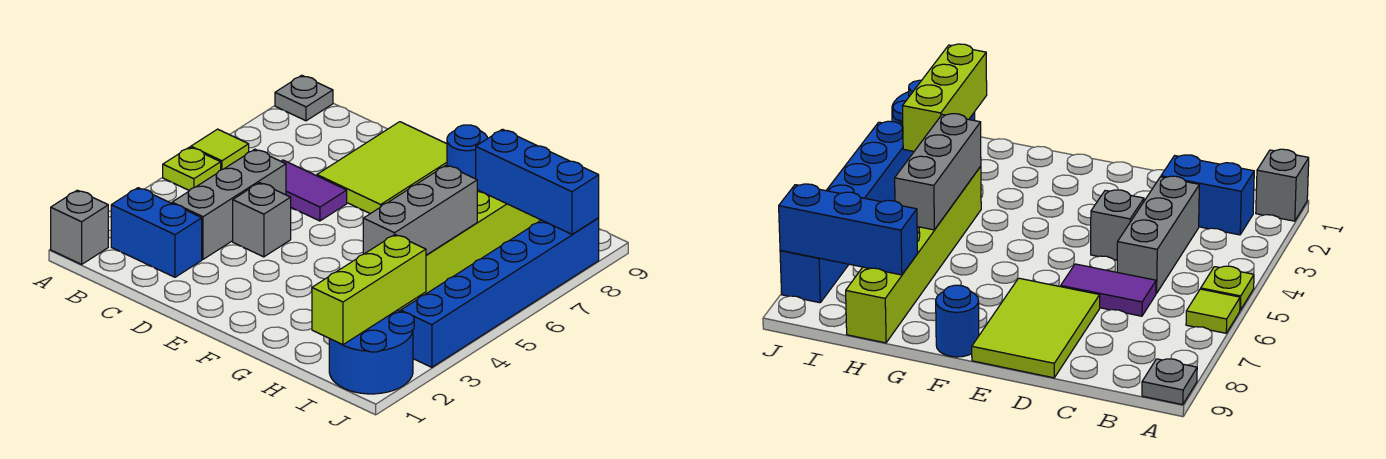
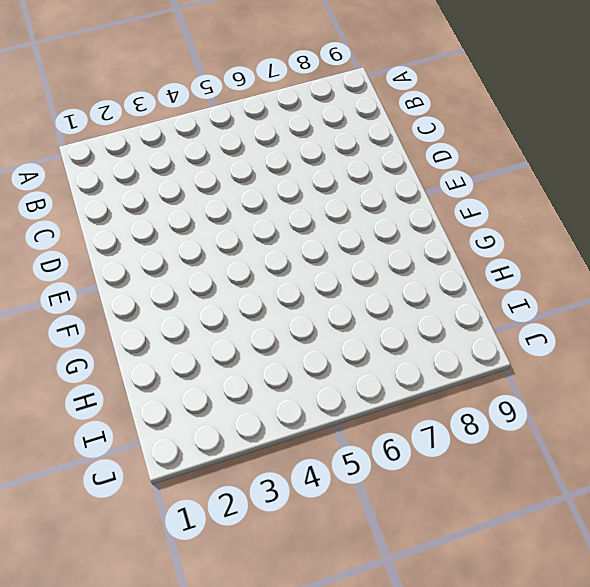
none -> grey brick A1 level 1
none -> lime plate A5 level 1
none -> lime tile A6 level 1

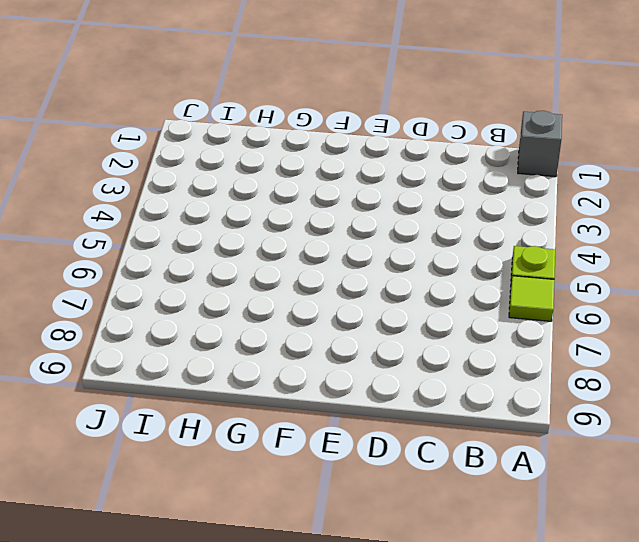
none -> grey plate A9 level 1
none -> blue brick B2:C2 level 1
none -> grey brick C3:C5 level 1

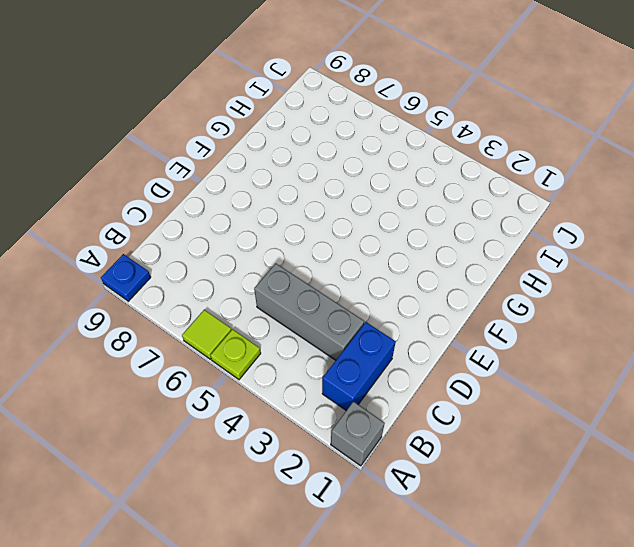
blue plate A9 level 1 -> grey plate A9 level 1
none -> purple tile C6:D6 level 1
none -> grey brick D4 level 1
none -> lime tile D7:E9 level 1

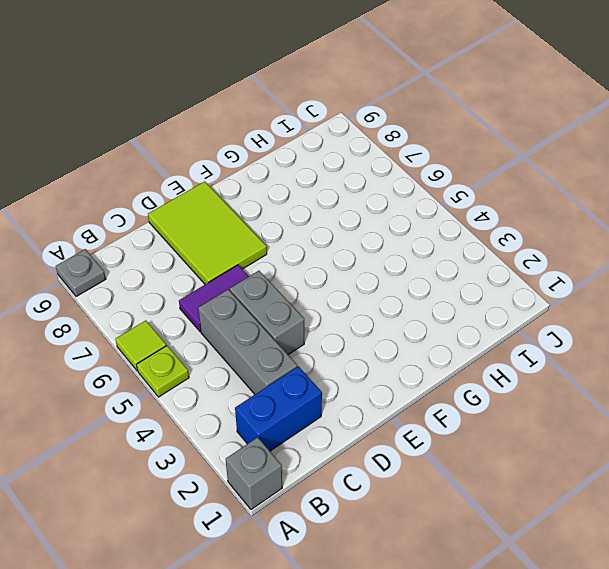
grey brick D4:D5 level 1 -> grey brick D4 level 1
none -> blue round brick F9 level 1
none -> lime brick H4:H9 level 1
none -> blue round brick I1:J2 level 1

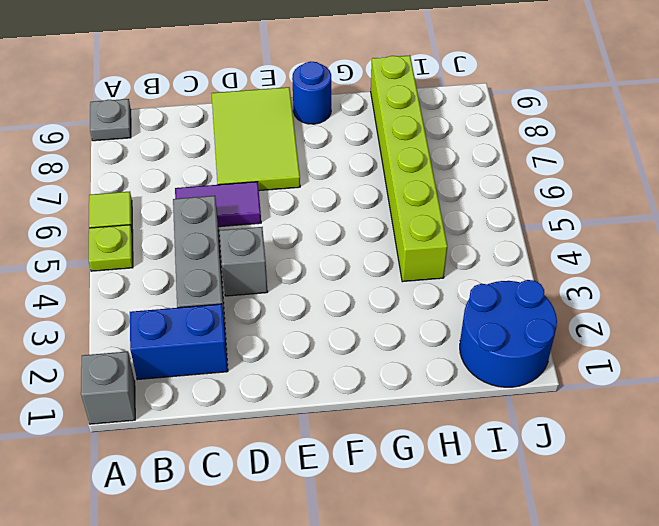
none -> blue brick J3:J8 level 1
none -> grey brick H4:H6 level 2
none -> blue brick H8:J8 level 2

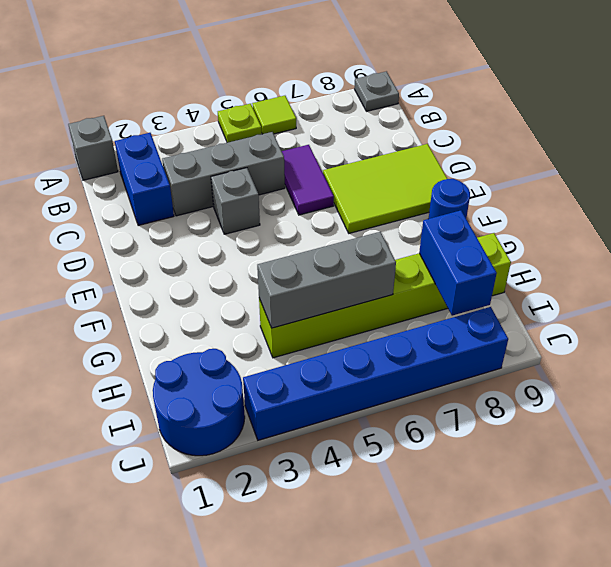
blue brick H8:I8 level 2 -> blue brick H8:J8 level 2
none -> lime brick I1:I3 level 2

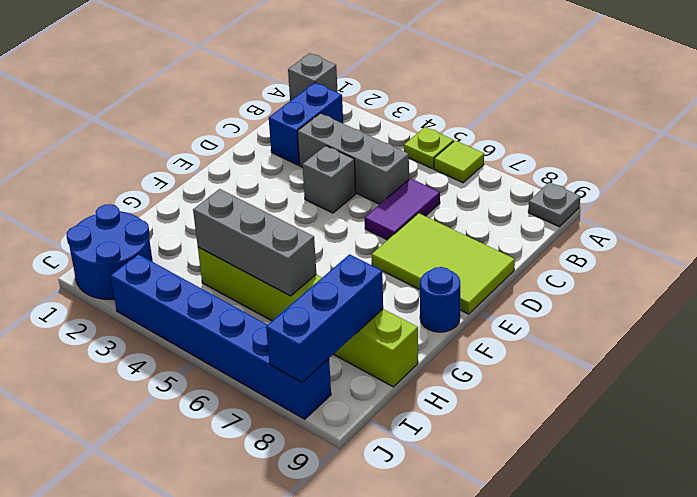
none -> lime brick I1:I3 level 2

